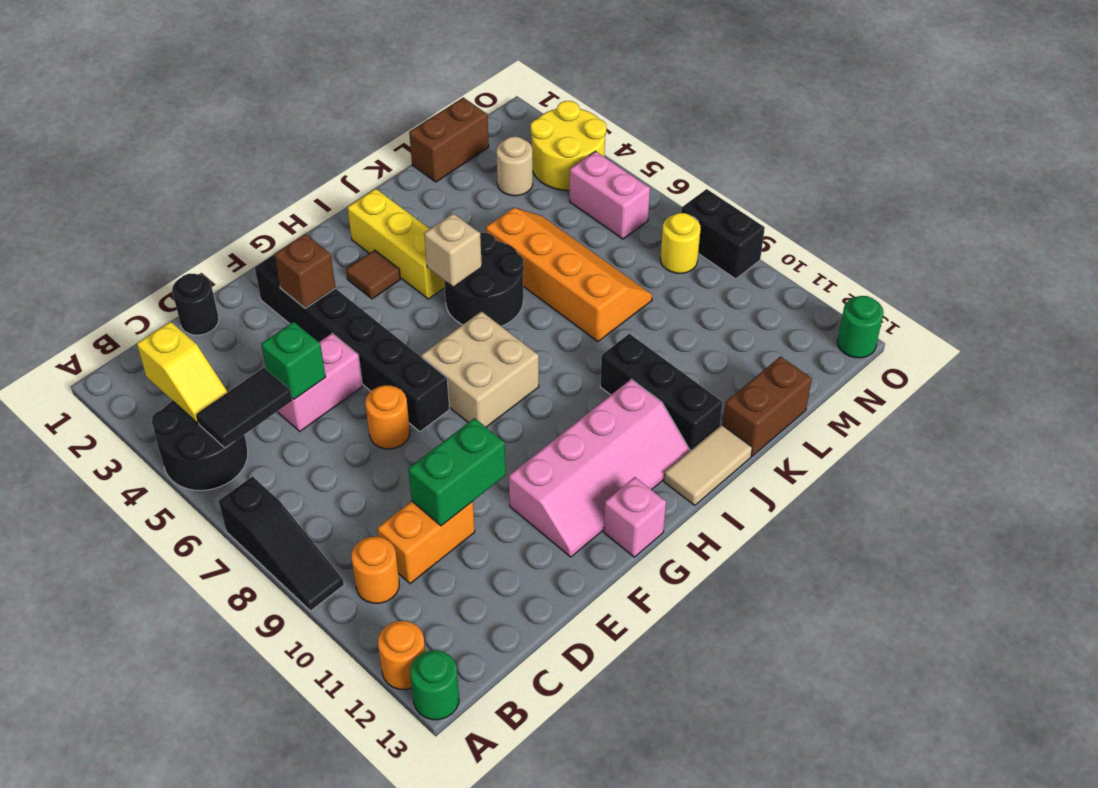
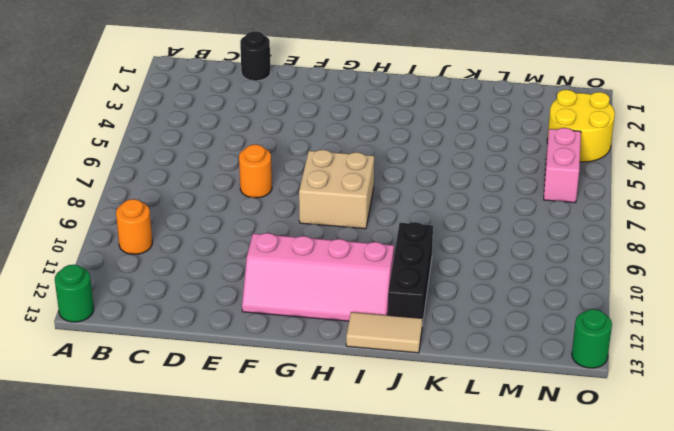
none -> black round brick A4:B5 level 1
none -> black slope A7:A9 level 1 top 7
none -> orange round brick A12 level 1
none -> orange brick C10:D10 level 1

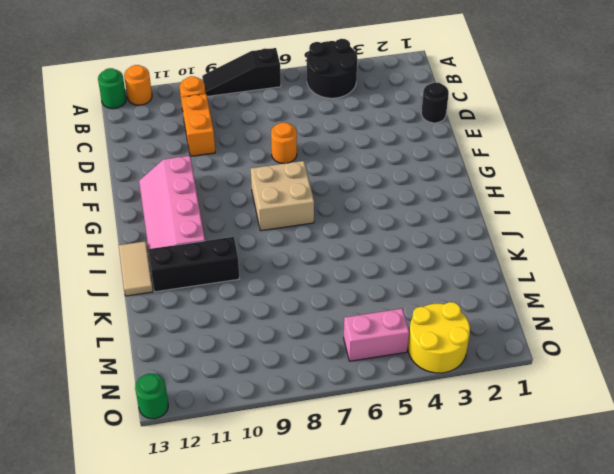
none -> pink brick D5:E5 level 1
none -> black brick F2:F7 level 1
none -> pink brick G13 level 1
none -> brown tile H3 level 1

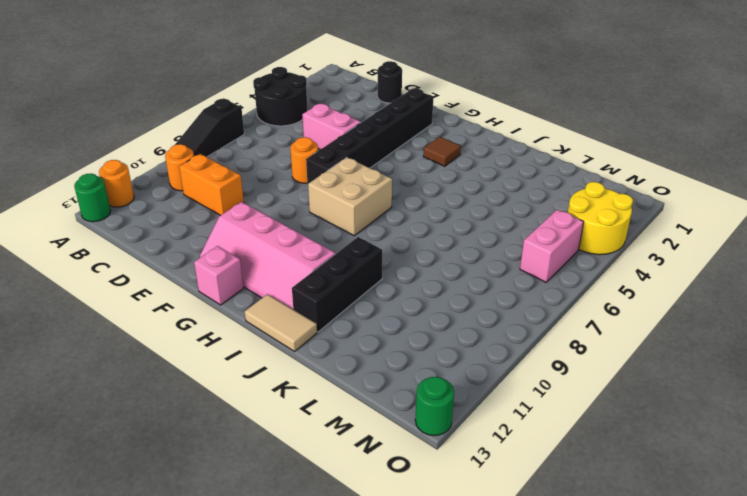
none -> yellow brick I2:I4 level 1
none -> black round brick I5:J6 level 1
none -> orange slope K5:L8 level 1 top K
none -> brown brick K13:L13 level 1

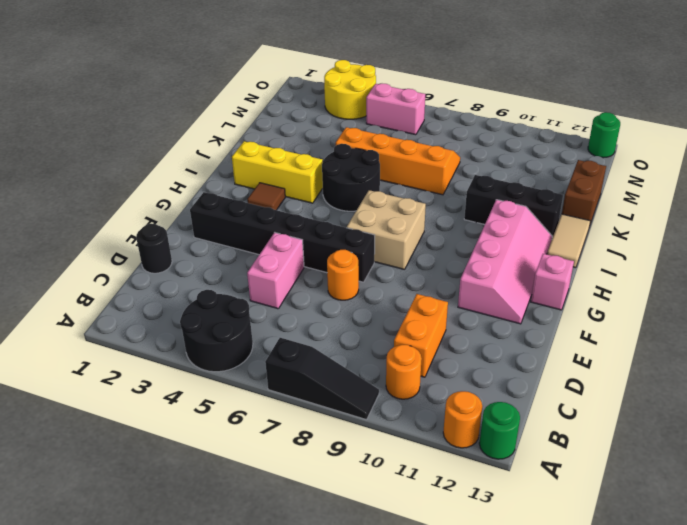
none -> brown brick L1:M1 level 1
none -> tan round brick M3 level 1
none -> yellow round brick N8 level 1
none -> black brick O8:O9 level 1

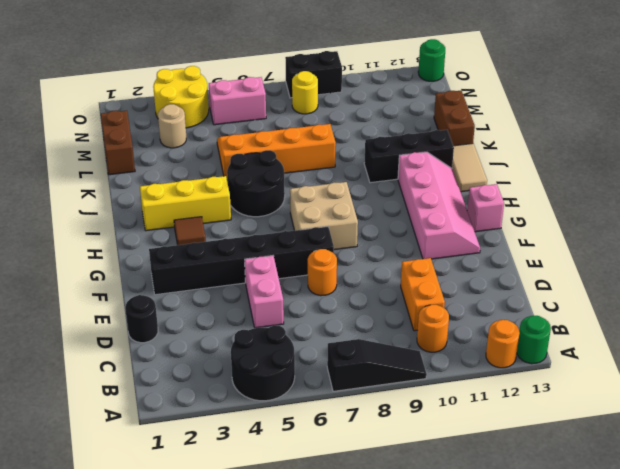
none -> yellow slope B3:B4 level 2 top 3
none -> black tile B5:C5 level 2
none -> green brick D5 level 2
none -> green brick D10:E10 level 2

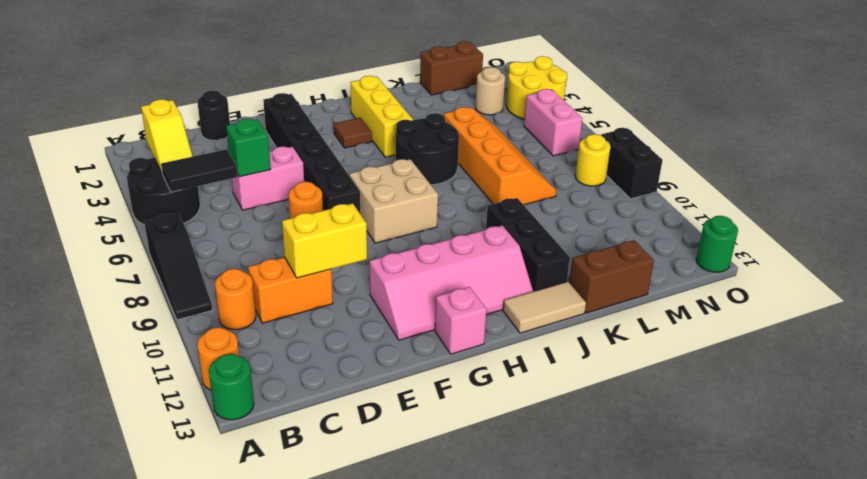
yellow brick D10:E10 level 2 -> green brick D10:E10 level 2
none -> brown brick F3 level 2
none -> tan brick I5 level 2

